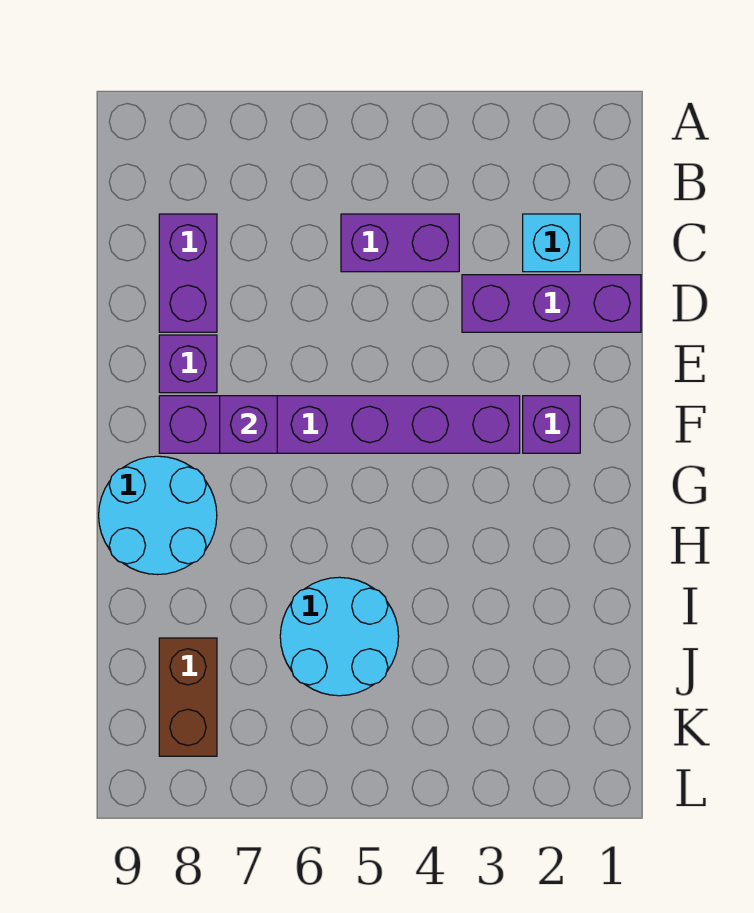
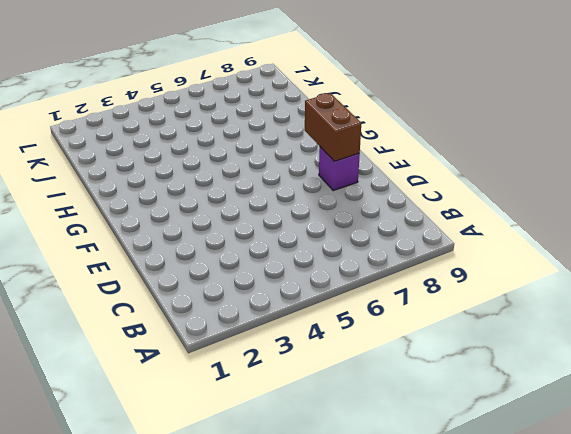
brown brick E8:F8 level 2 -> brown brick J8:K8 level 1
none -> cyan brick C2 level 1
none -> purple brick C4:C5 level 1

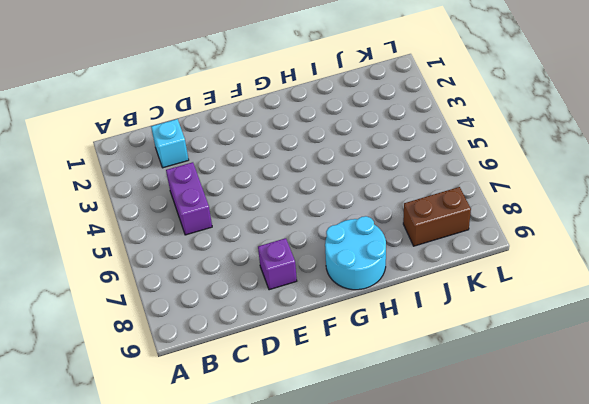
none -> purple brick C8:D8 level 1
none -> purple brick D1:D3 level 1

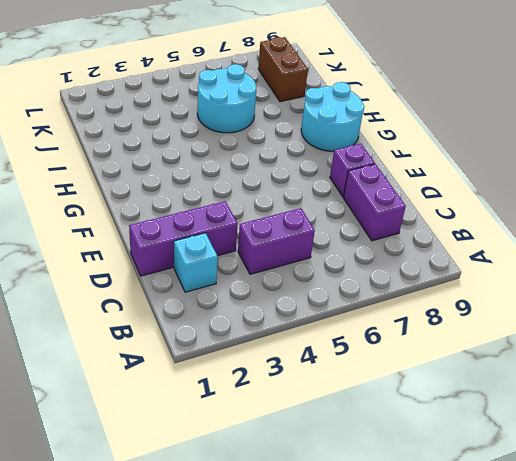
none -> purple brick F2 level 1
none -> purple brick F3:F8 level 1

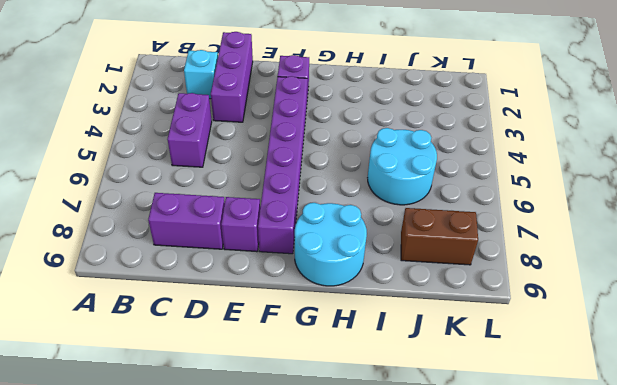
none -> purple brick F7 level 2

